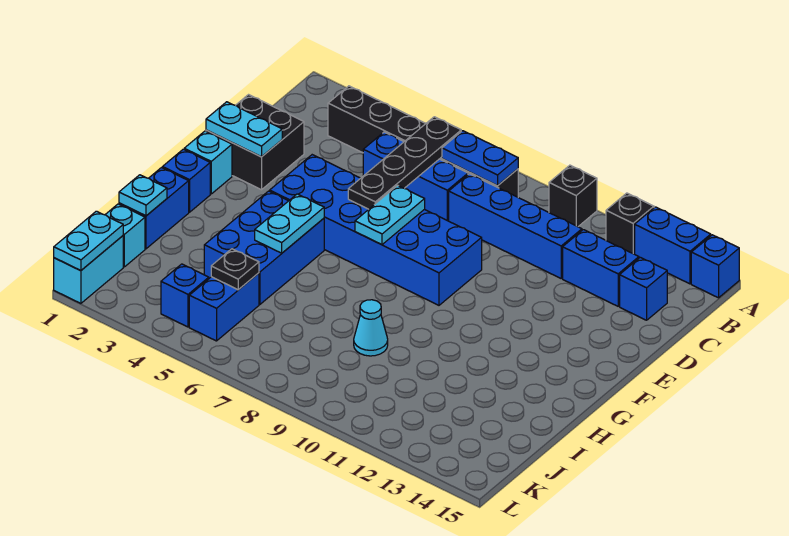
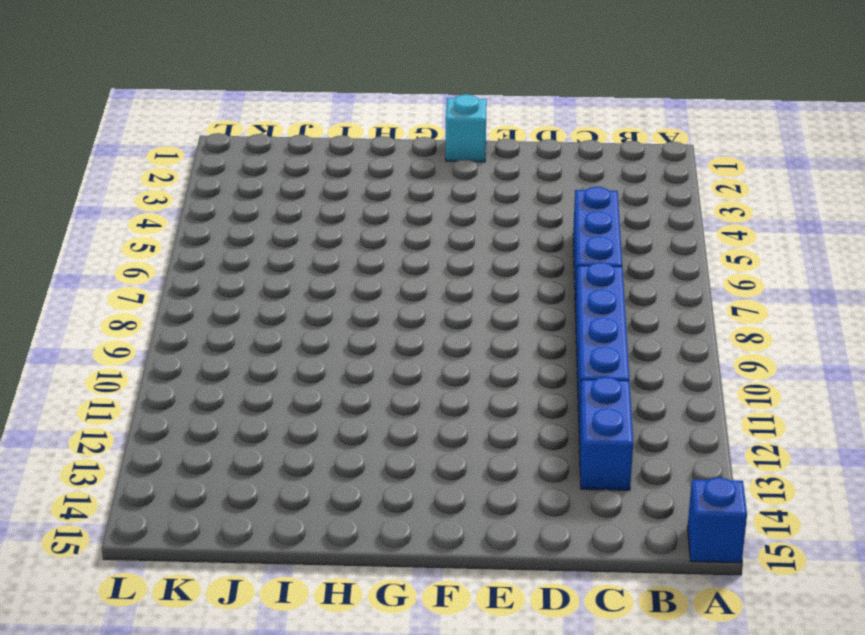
none -> black brick A10 level 1
none -> black brick A12 level 1
none -> blue brick A13:A14 level 1

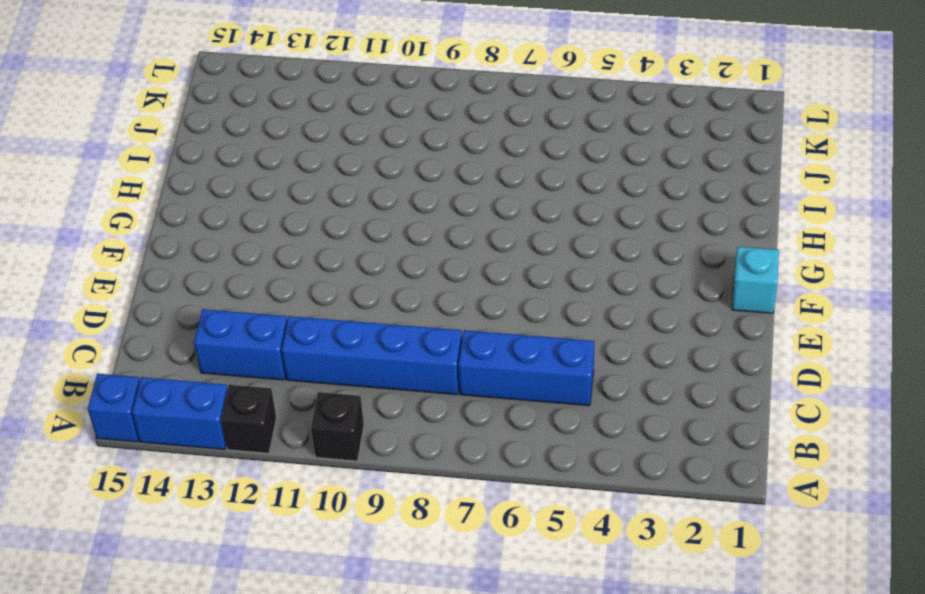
none -> black brick B3:B8 level 1
none -> blue brick C14 level 1
none -> black brick D1:E2 level 1

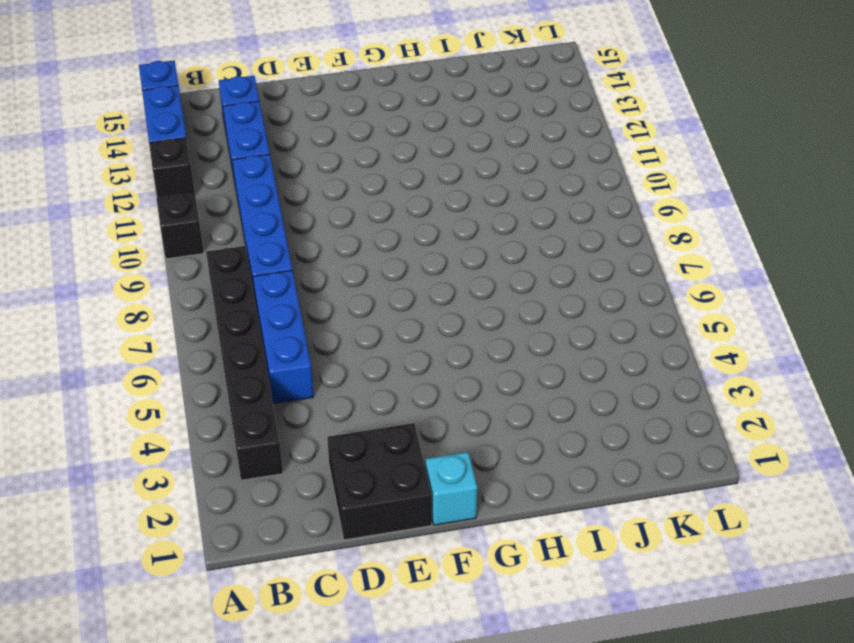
none -> blue brick E4:F9 level 1
none -> blue brick G1 level 1
none -> blue brick G4:I5 level 1

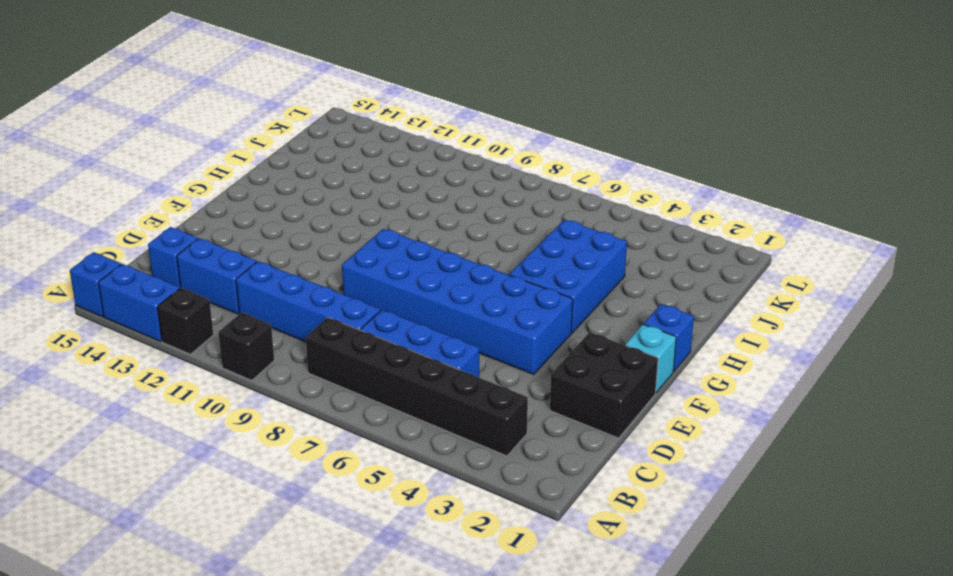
none -> blue brick H1:I1 level 1
none -> cyan cone I9 level 1
none -> cyan brick J1 level 1

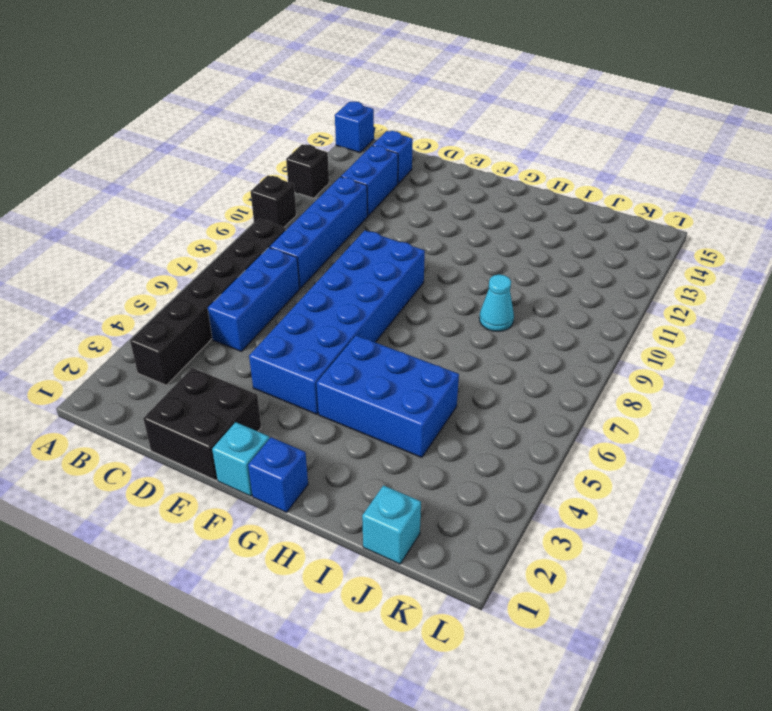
none -> blue brick A13:A14 level 1
none -> blue brick H1:I1 level 1
none -> blue brick J5:K5 level 1

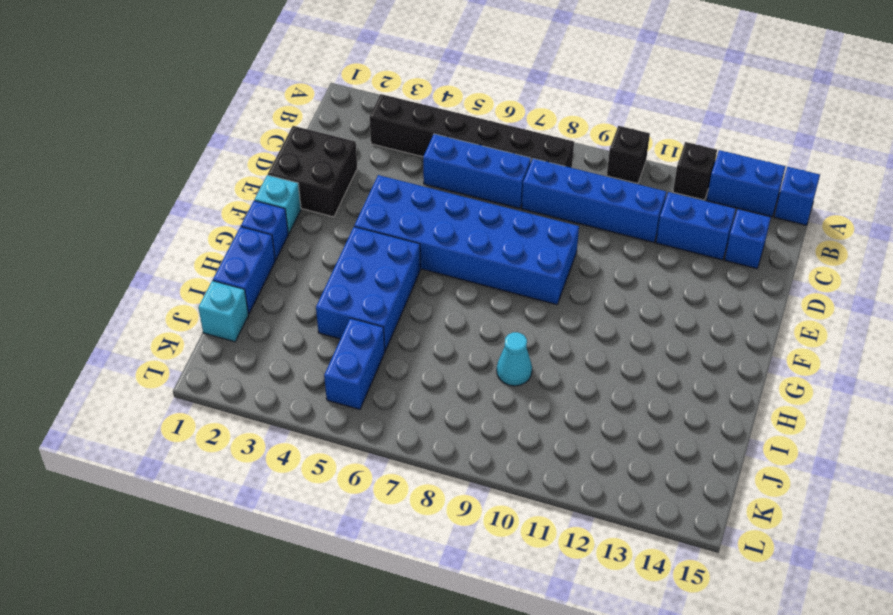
none -> cyan brick K1:L1 level 1
none -> blue brick K4 level 1
none -> black plate B6:E6 level 2

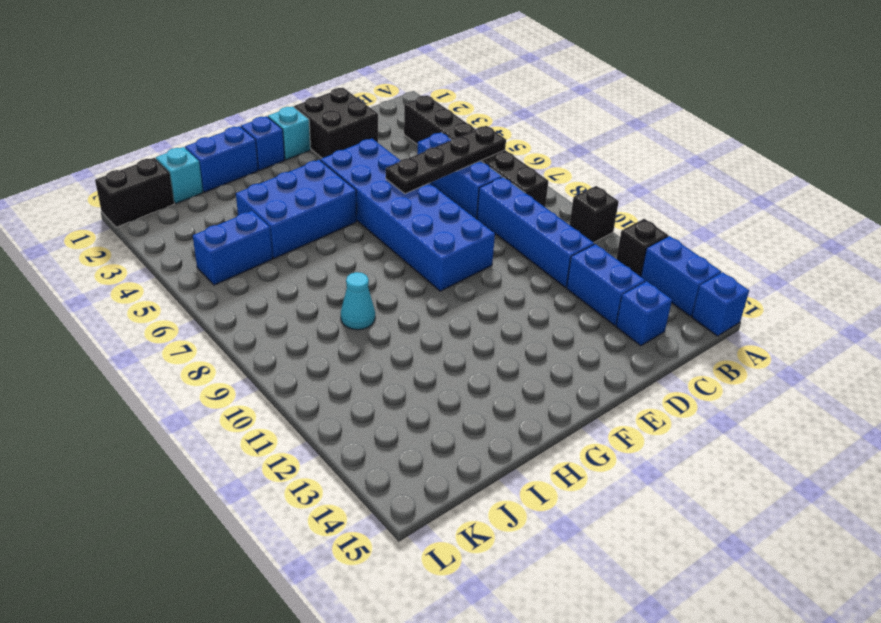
black brick K1:L1 level 1 -> cyan brick K1:L1 level 1
none -> blue brick K4 level 1
none -> blue plate B7:B8 level 2
none -> cyan plate E1:E2 level 2

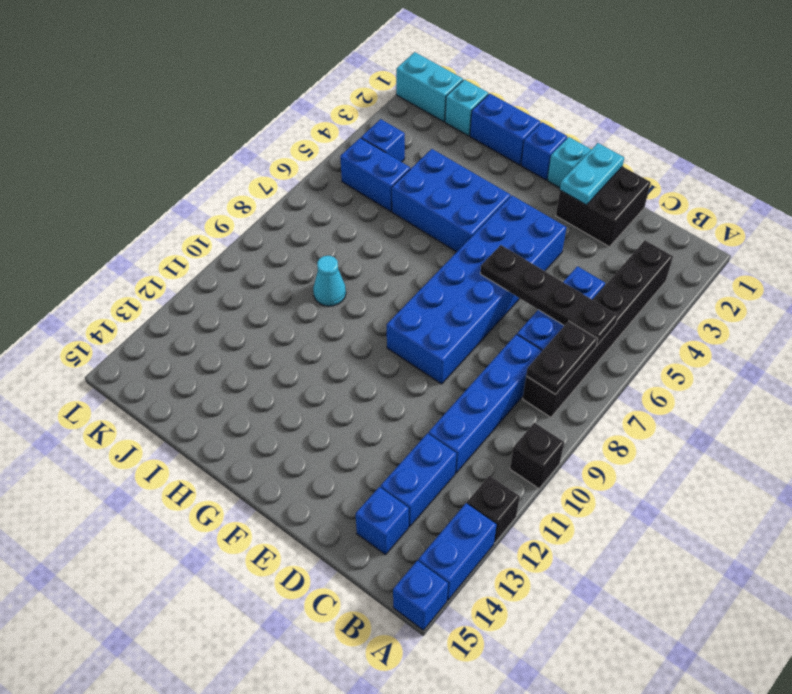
black plate B7:B8 level 2 -> blue plate B7:B8 level 2
none -> cyan plate E7:F7 level 2
none -> cyan plate G5:H5 level 2
none -> cyan plate I1 level 2

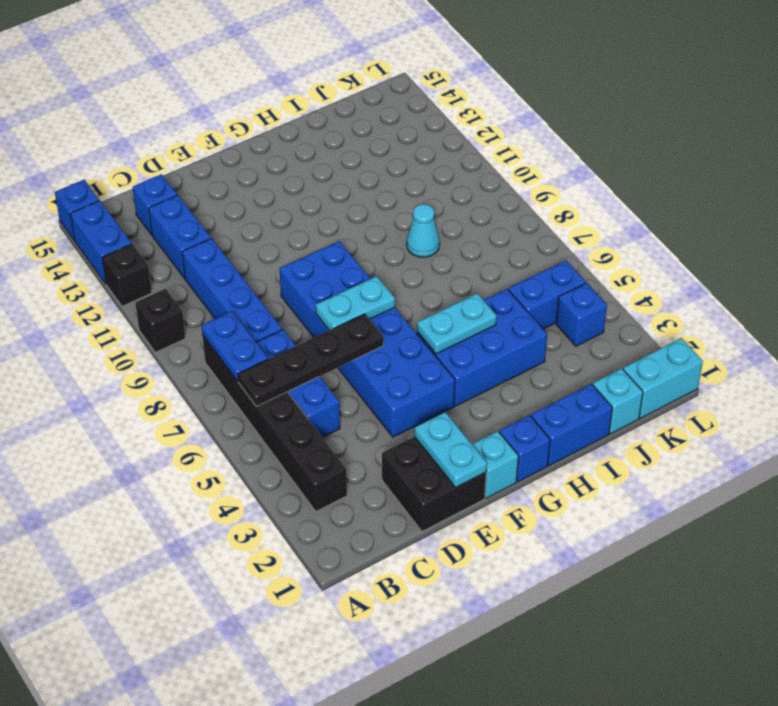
none -> cyan plate I1 level 2
none -> black plate J5 level 2
none -> cyan plate K1:L1 level 2

